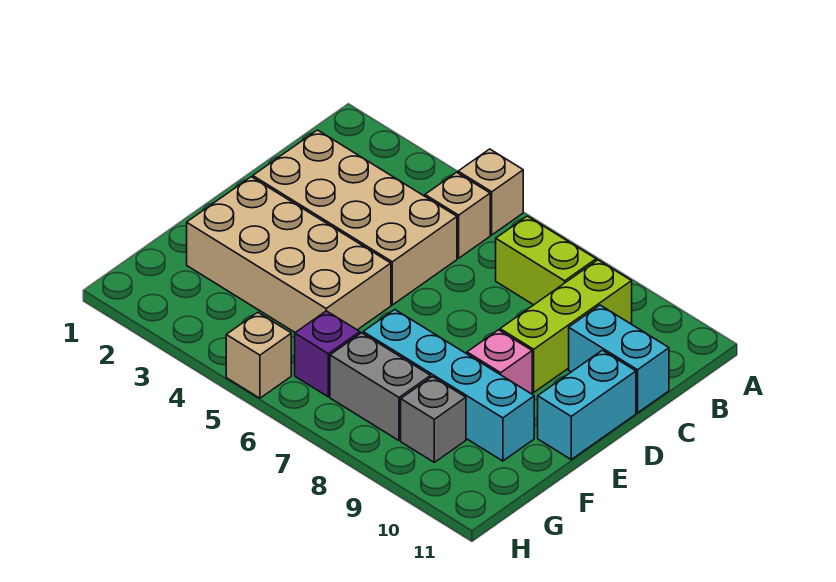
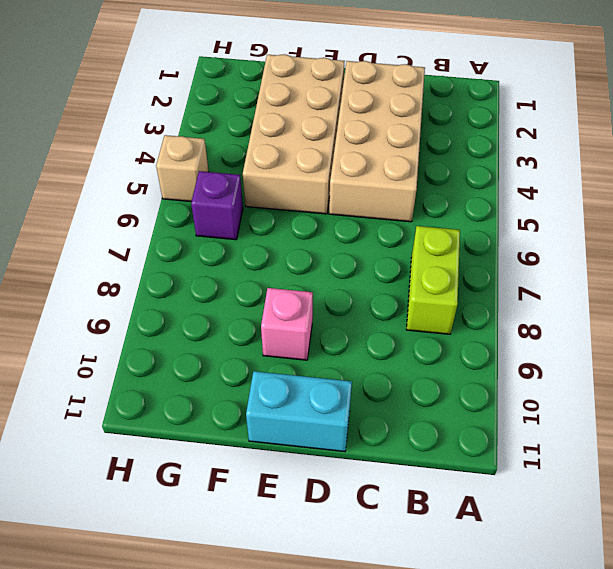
none -> tan brick A5 level 1
none -> tan brick B5 level 1
none -> lime brick B9:D9 level 1

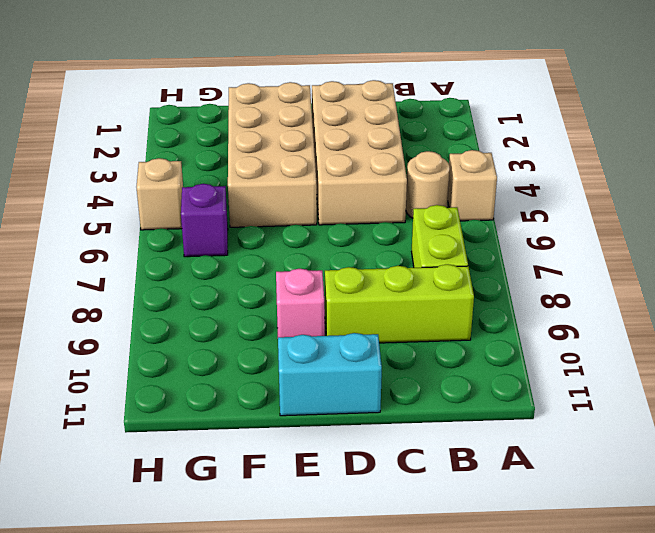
tan round brick B5 level 1 -> tan brick B5 level 1
none -> cyan brick C10:C11 level 1
none -> cyan brick F7:F10 level 1
none -> grey brick G7:G8 level 1

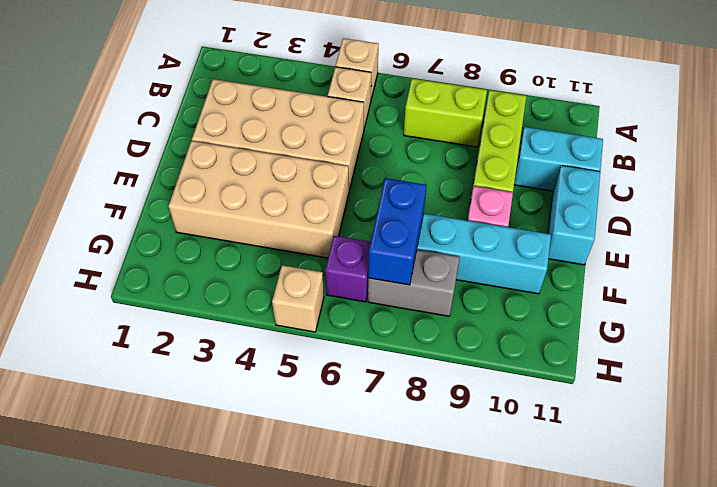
blue brick F7:G7 level 2 -> none
none -> grey brick G9 level 1

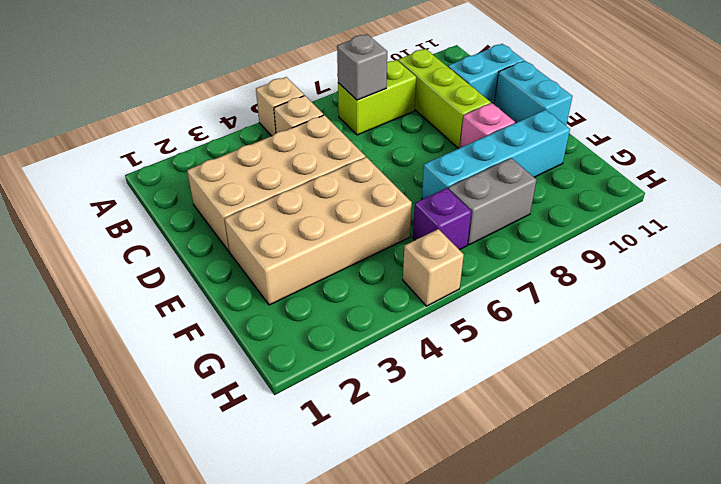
grey brick B7 level 2 -> grey brick G9 level 1

